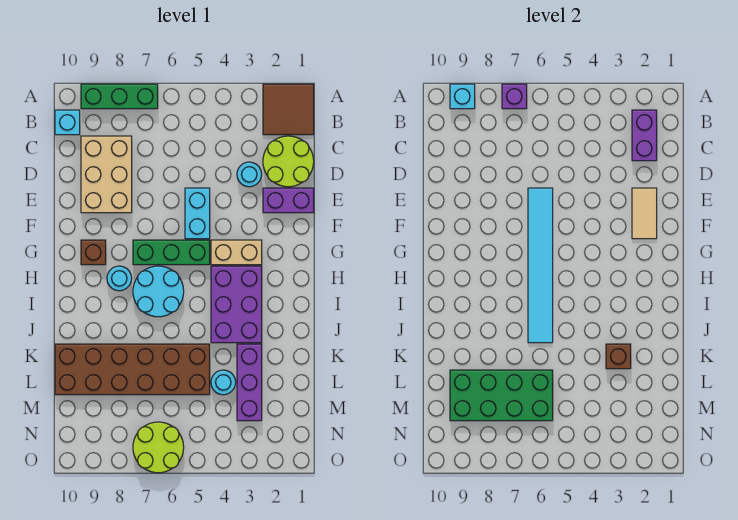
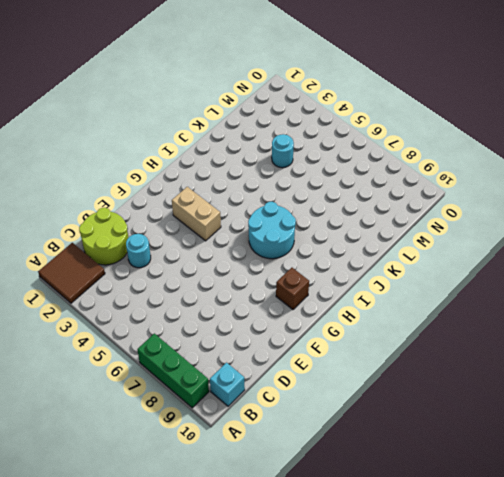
none -> tan brick C8:E9 level 1
none -> purple brick E1:E2 level 1
none -> cyan brick E5:F5 level 1

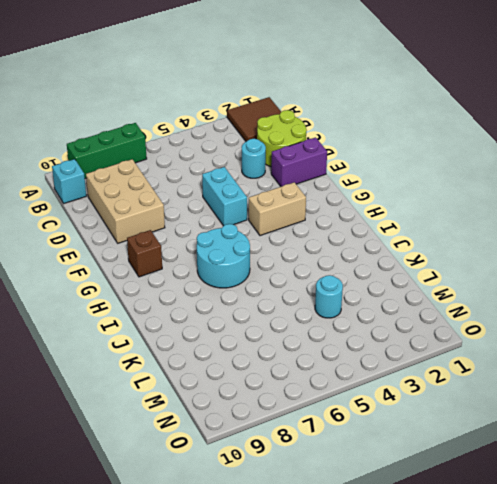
none -> green brick G5:G7 level 1
none -> purple brick H3:J4 level 1
none -> cyan round brick H8 level 1

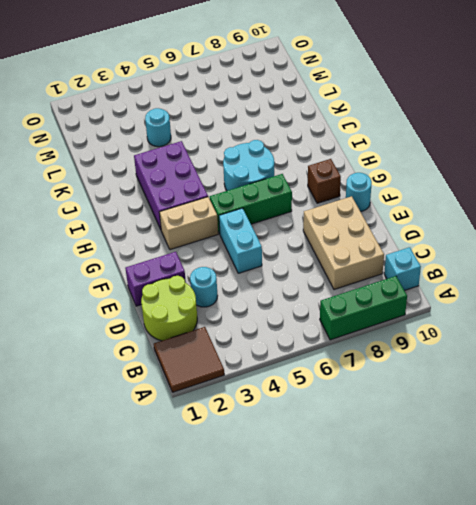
cyan round brick F10 level 1 -> cyan round brick H8 level 1
none -> purple brick K3:M3 level 1
none -> brown brick K5:L10 level 1
none -> lime round brick N6:O7 level 1

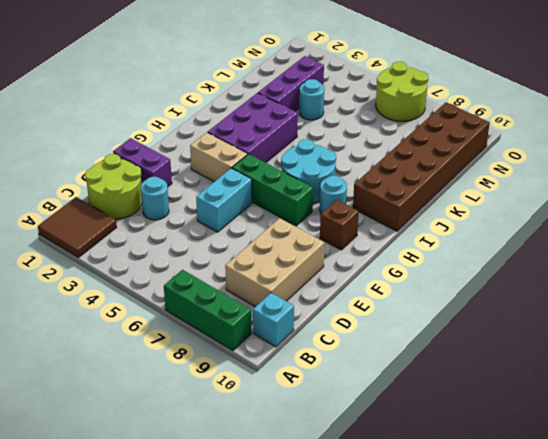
brown brick I9:N10 level 1 -> brown brick K5:L10 level 1
none -> purple brick A7 level 2
none -> cyan brick A9 level 2
none -> purple brick B2:C2 level 2

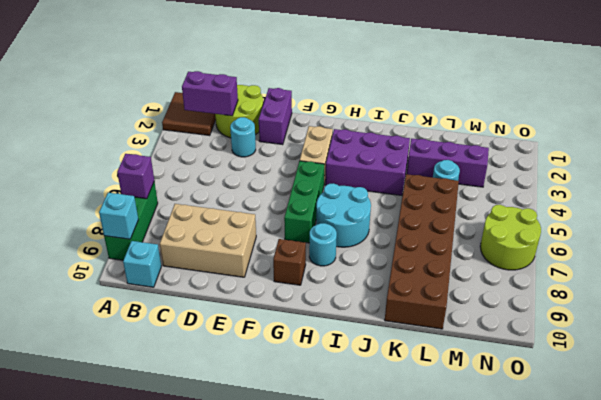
none -> cyan brick E5:F5 level 1
none -> tan tile E2:F2 level 2
none -> cyan tile E6:J6 level 2

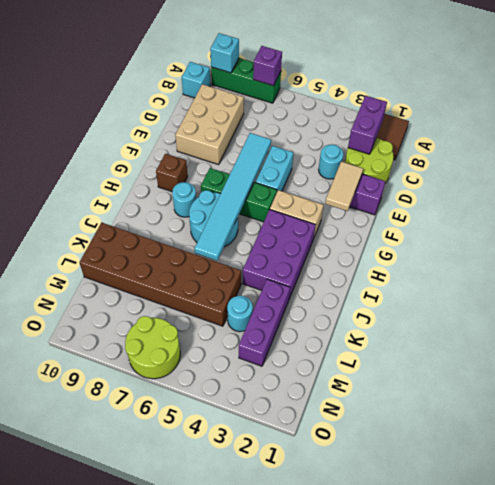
none -> brown brick K3 level 2
none -> green brick L6:M9 level 2

